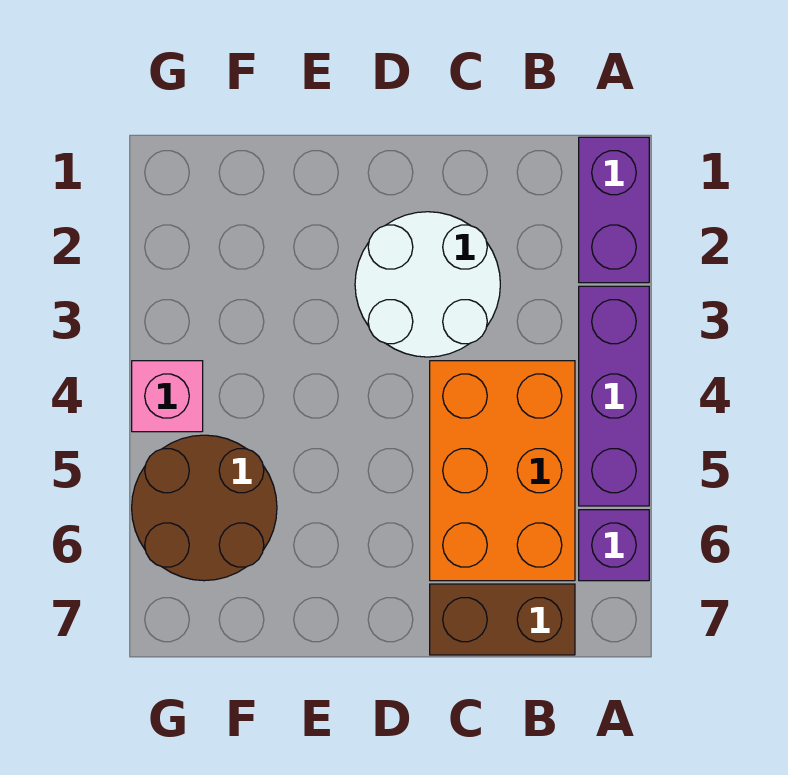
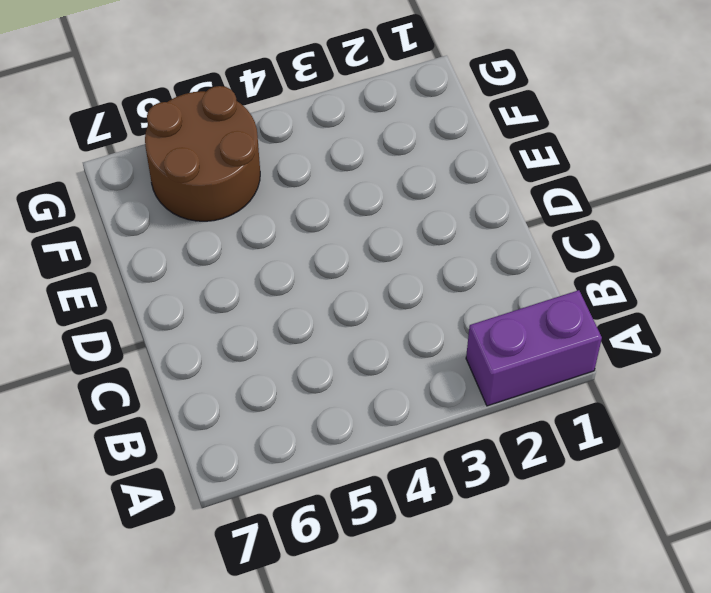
none -> purple brick A3:A5 level 1
none -> purple brick A6 level 1

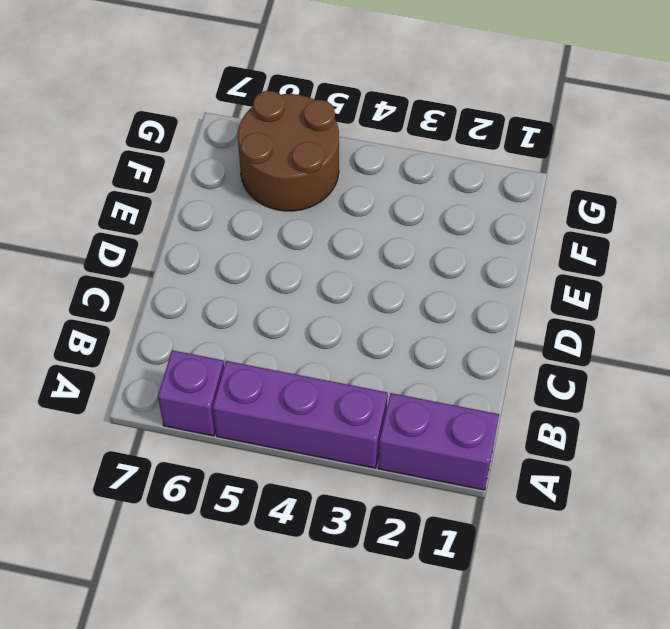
none -> orange brick B4:C6 level 1
none -> brown brick B7:C7 level 1

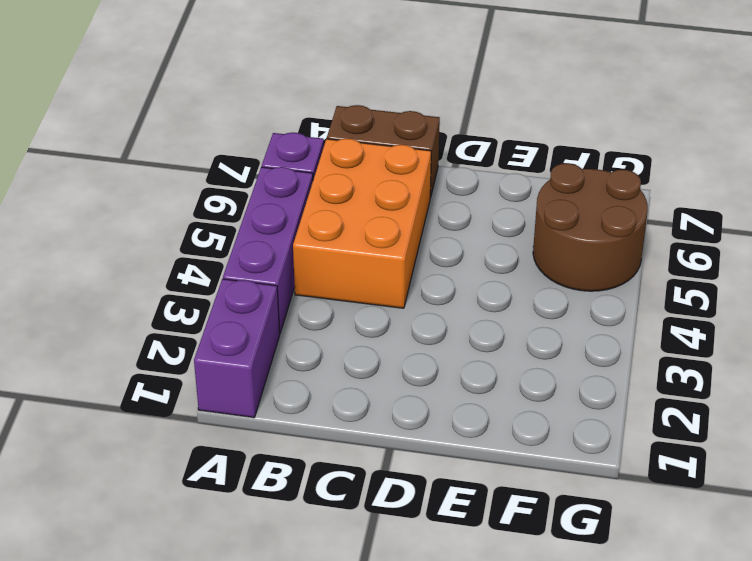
none -> white round brick C2:D3 level 1
none -> pink brick G4 level 1

